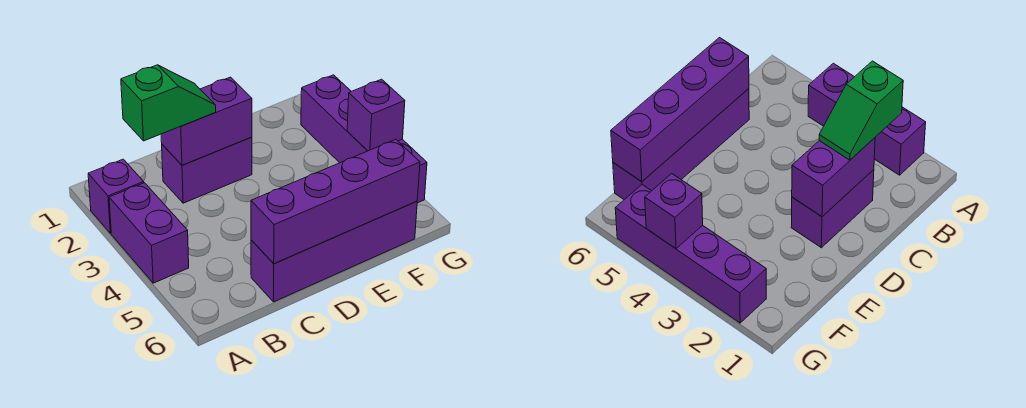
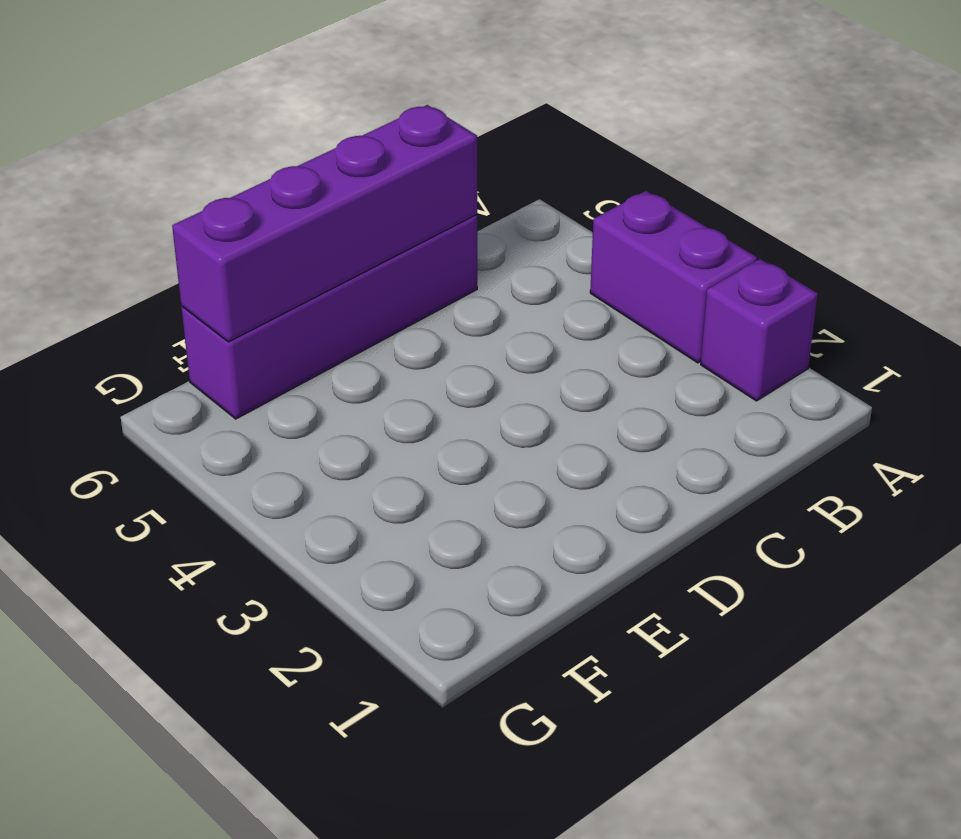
none -> purple brick C2:D2 level 1
none -> purple brick G2:G5 level 1

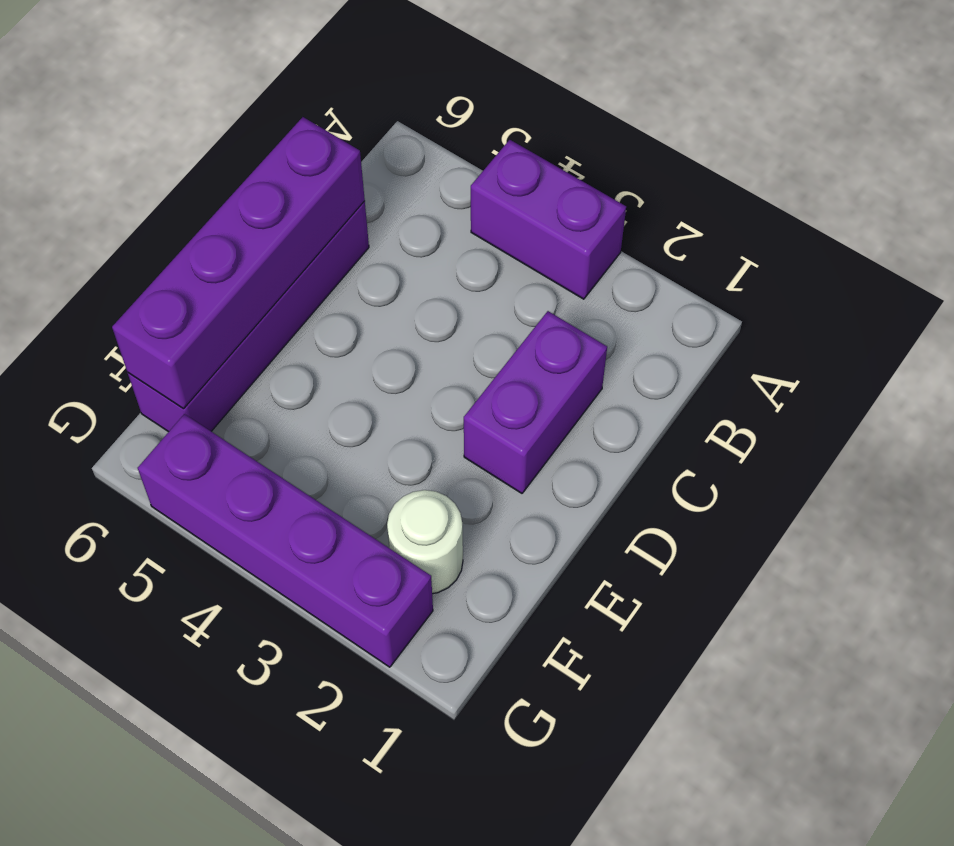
white round brick F2 level 1 -> none
none -> purple brick A2 level 1
none -> purple brick C2:D2 level 2

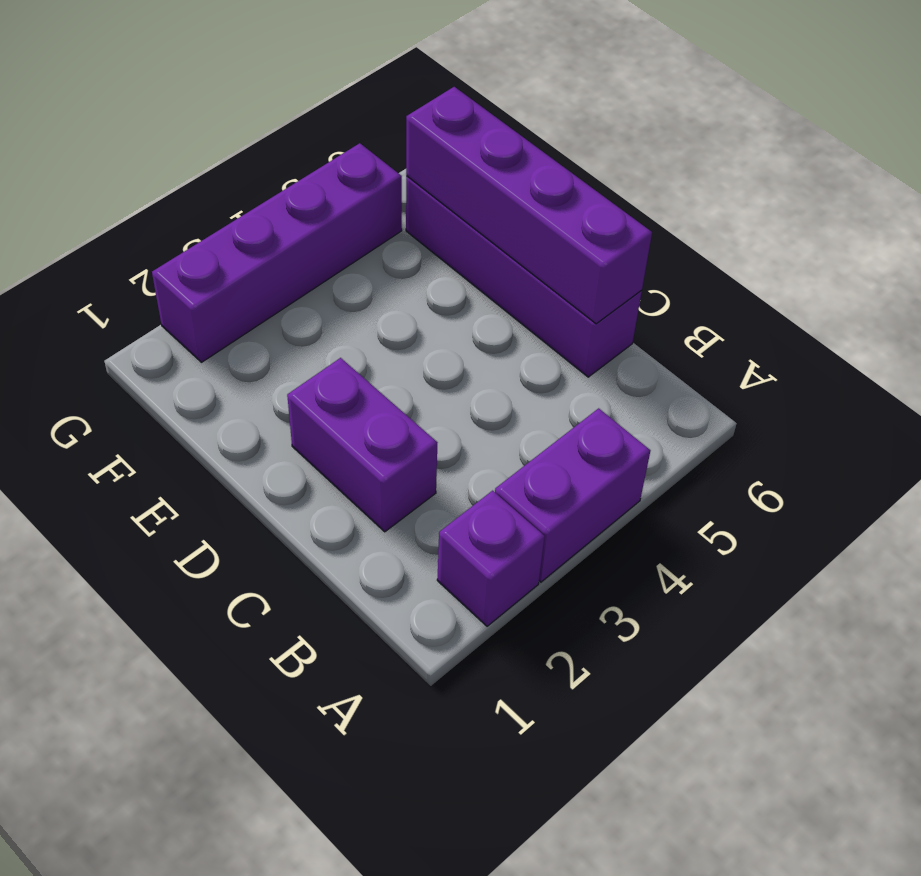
none -> purple brick C2:D2 level 2
none -> purple brick G4 level 2

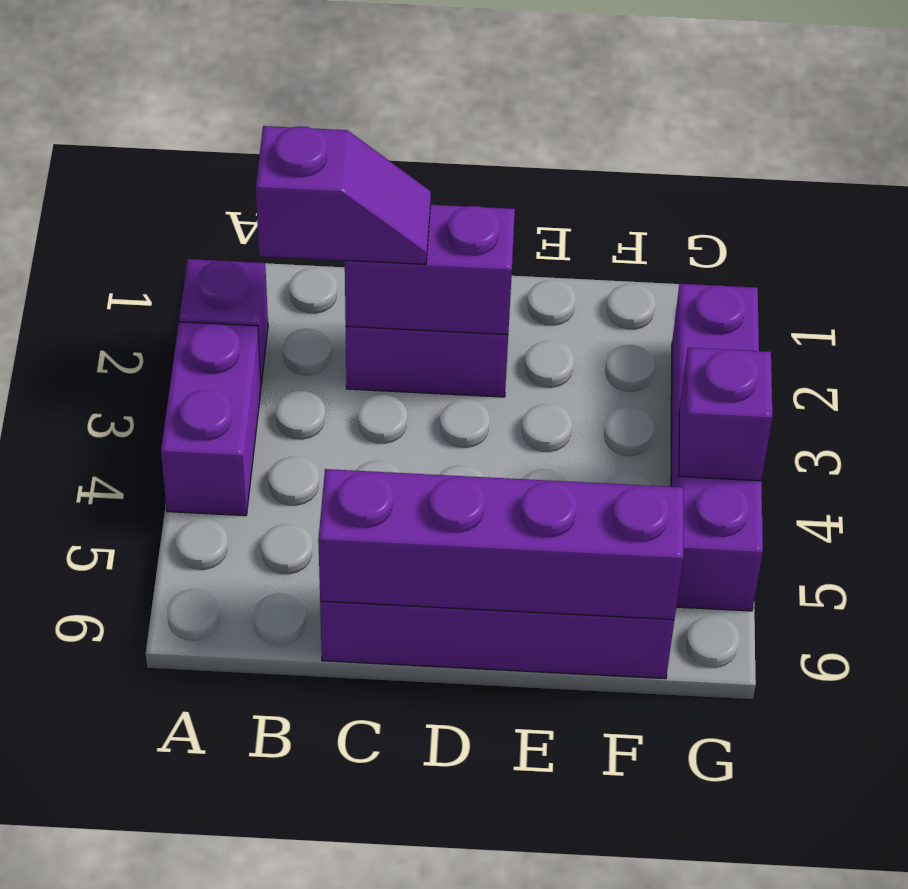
purple slope B2:C2 level 3 top B -> green slope B2:C2 level 3 top B

